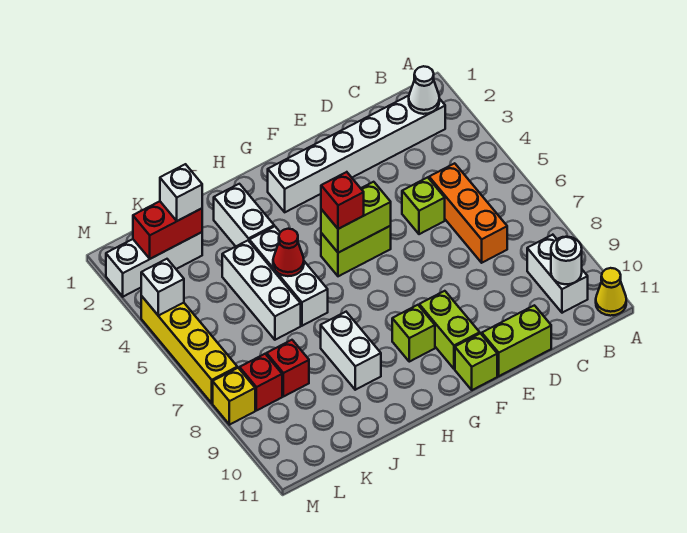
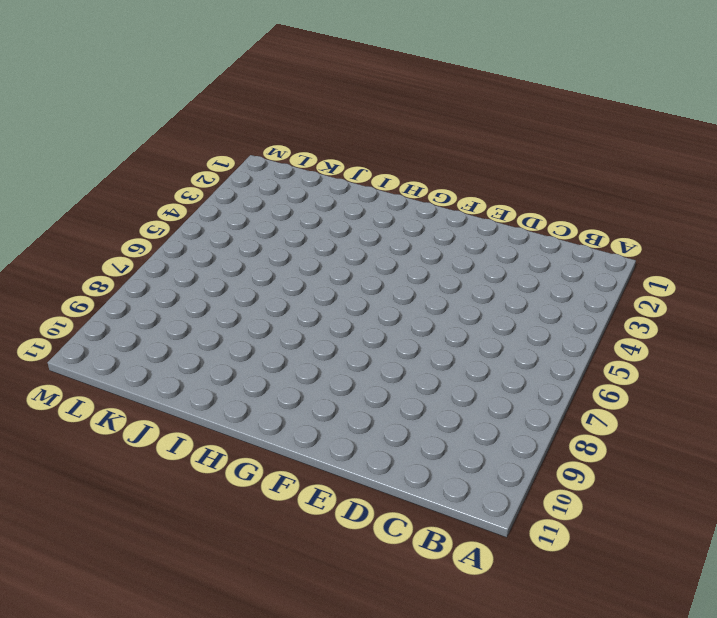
none -> yellow cone A11 level 1
none -> white brick B2:G2 level 1
none -> white brick B9:B10 level 1

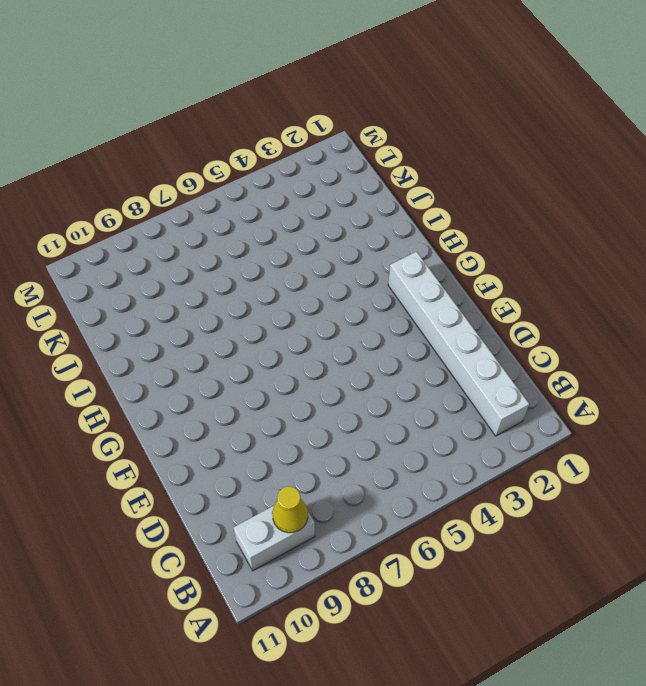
yellow cone B9 level 2 -> yellow cone A11 level 1
none -> orange brick C5:C7 level 1
none -> lime brick D5 level 1
none -> lime brick D11:E11 level 1

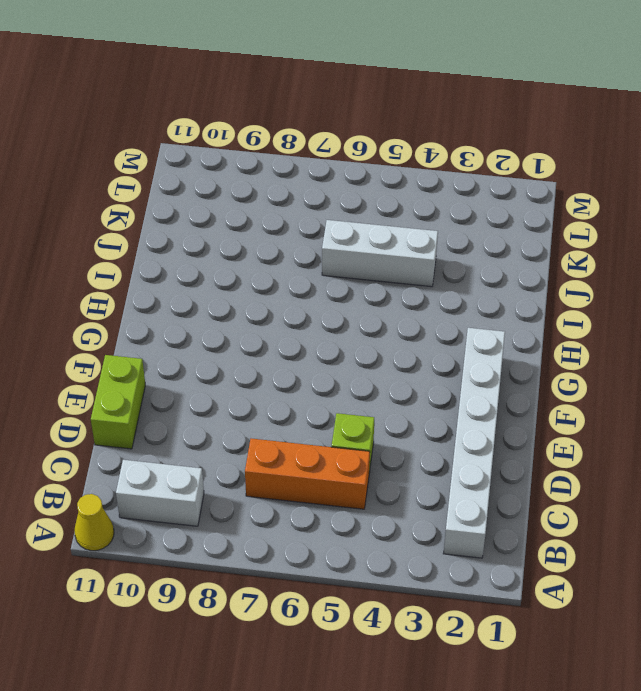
none -> lime brick F5:G5 level 1
none -> lime brick F9:F10 level 1
none -> lime brick F11 level 1

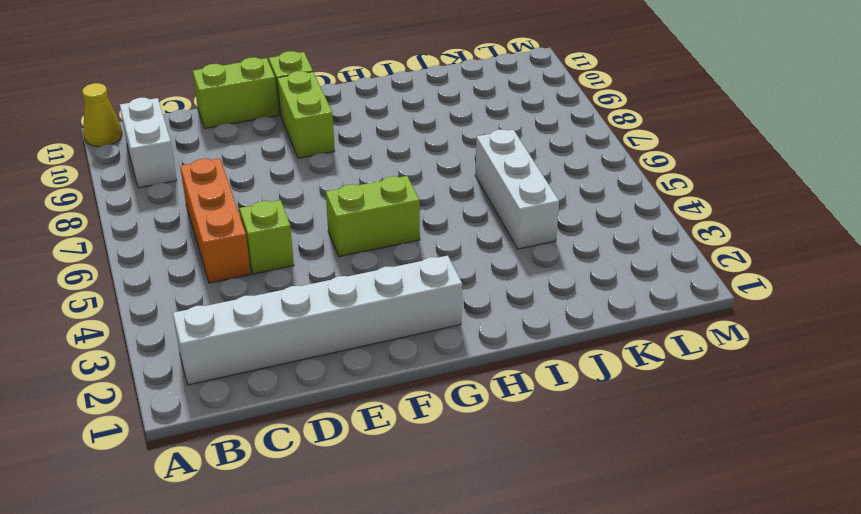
none -> lime brick G9 level 1
none -> white brick I2:I3 level 1
none -> white brick I4:I6 level 1

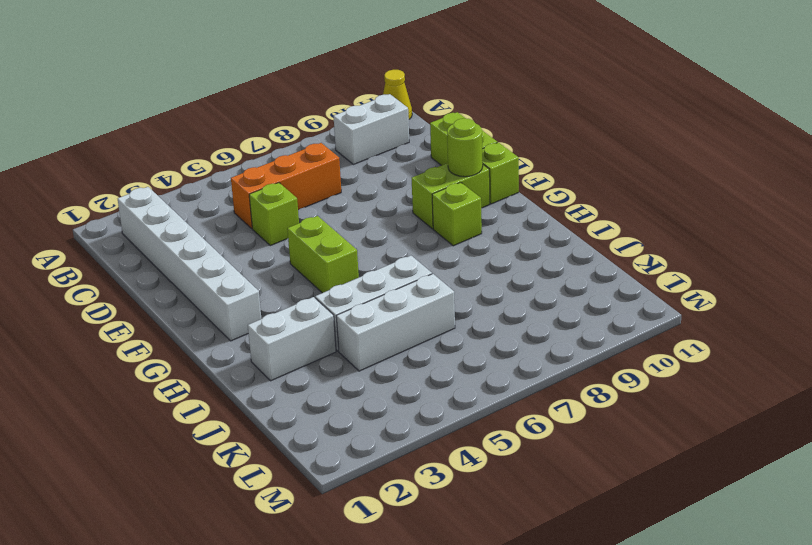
lime round brick F10 level 2 -> none
none -> white brick I8:I9 level 1
none -> white brick K2:M2 level 1
none -> red brick K8 level 1

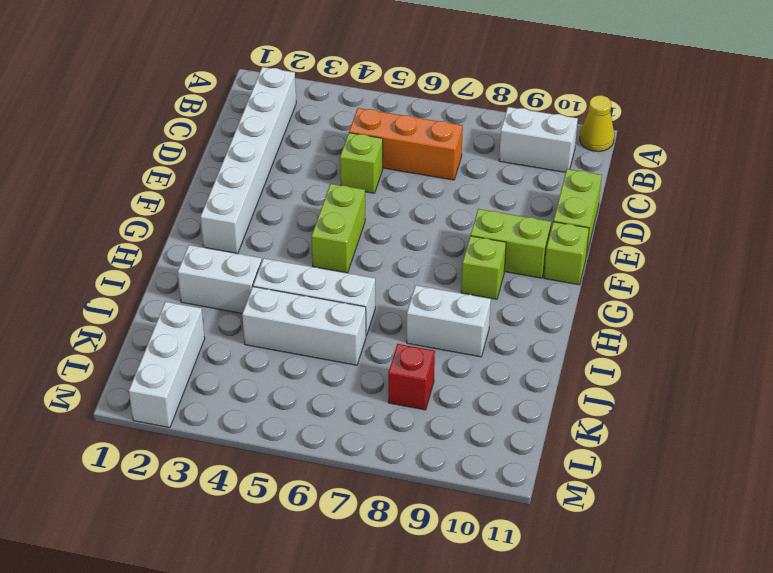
none -> red brick L8 level 1
none -> yellow brick M4:M7 level 1
none -> yellow brick M8 level 1

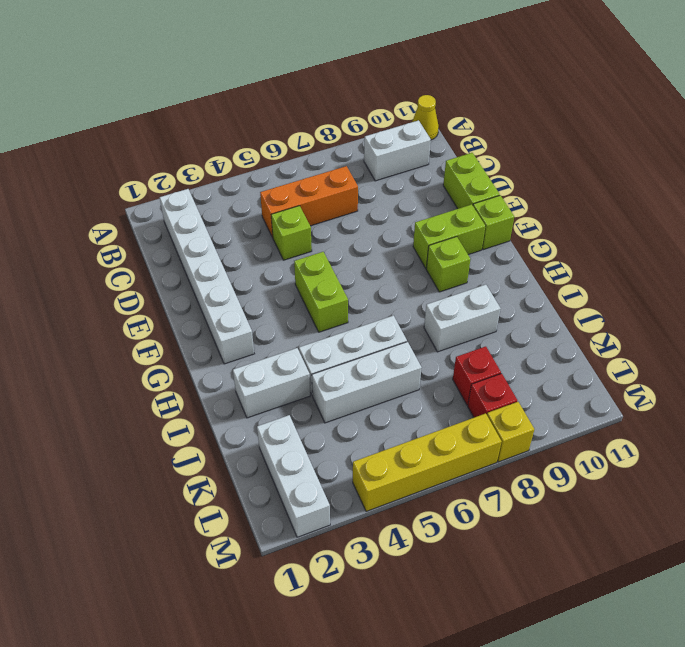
none -> white cone B2 level 2
none -> white round brick B10 level 2
none -> lime brick F5:G5 level 2

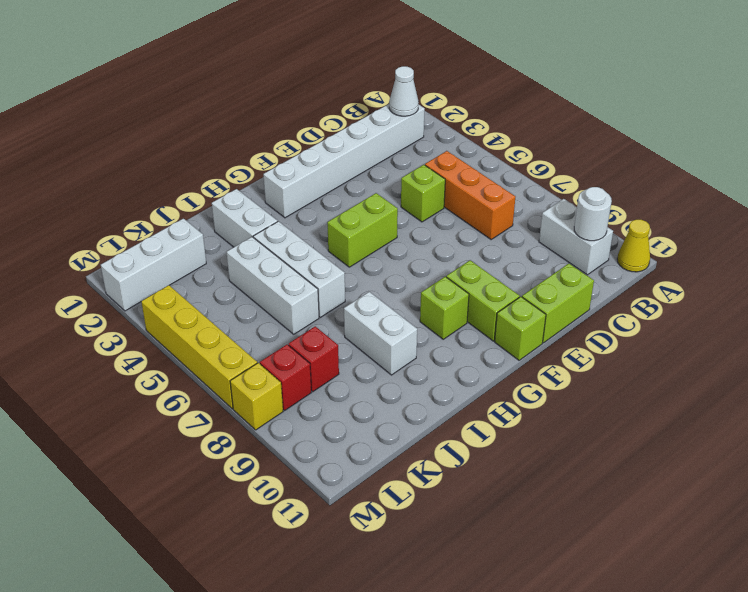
none -> lime brick F5:G5 level 2
none -> red cone I5 level 2
none -> red brick K2:L2 level 2

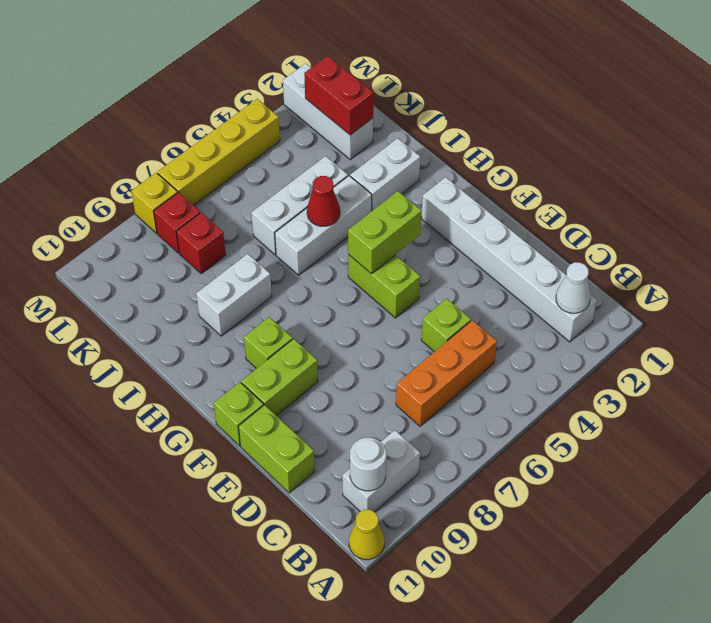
lime brick G4:G5 level 2 -> lime brick F5:G5 level 2
none -> white brick M4 level 2
none -> red brick G5 level 3
none -> white brick K2 level 3

